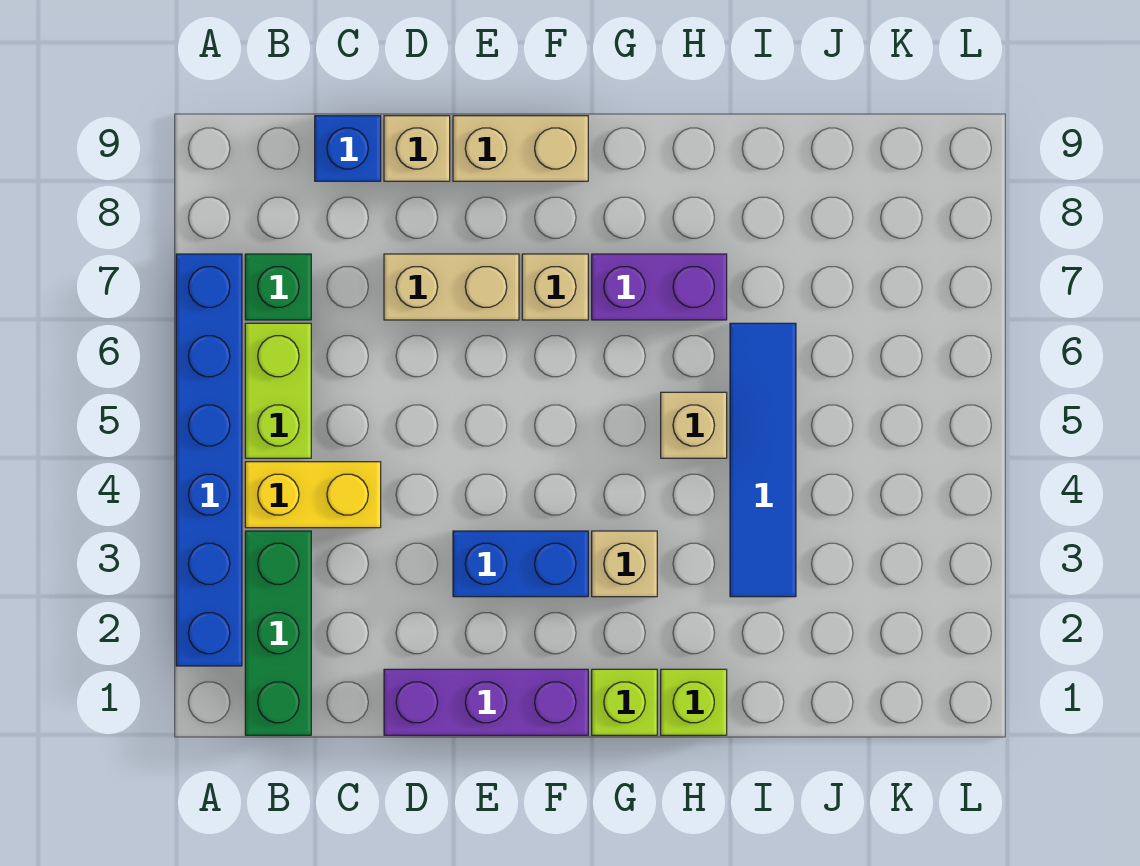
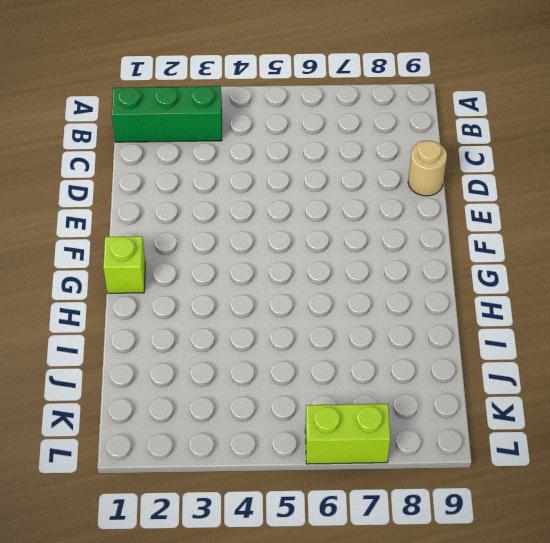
tan round brick D9 level 1 -> tan brick D9 level 1
lime brick L6:L7 level 1 -> lime brick B5:B6 level 1
none -> blue brick A2:A7 level 1
none -> yellow brick B4:C4 level 1
none -> green brick B7 level 1

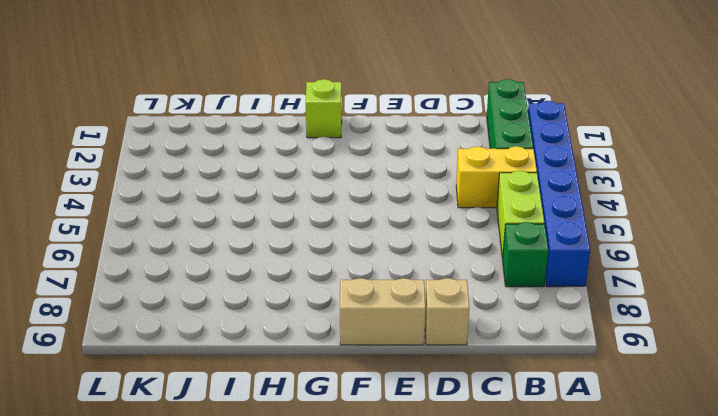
none -> blue brick C9 level 1
none -> purple brick D1:F1 level 1
none -> tan brick D7:E7 level 1

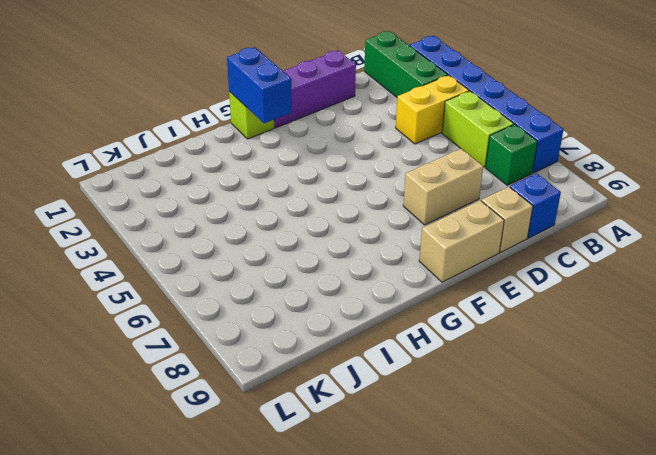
blue brick G1:G2 level 2 -> blue brick E3:F3 level 1
none -> tan brick F7 level 1
none -> tan brick G3 level 1
none -> purple brick G7:H7 level 1

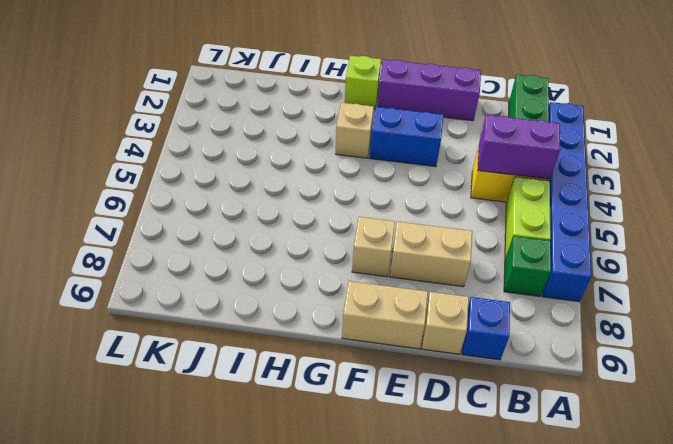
purple brick B4:C4 level 2 -> purple brick G7:H7 level 1
none -> lime brick H1 level 1
none -> tan brick H5 level 1
none -> blue tile I3:I6 level 1

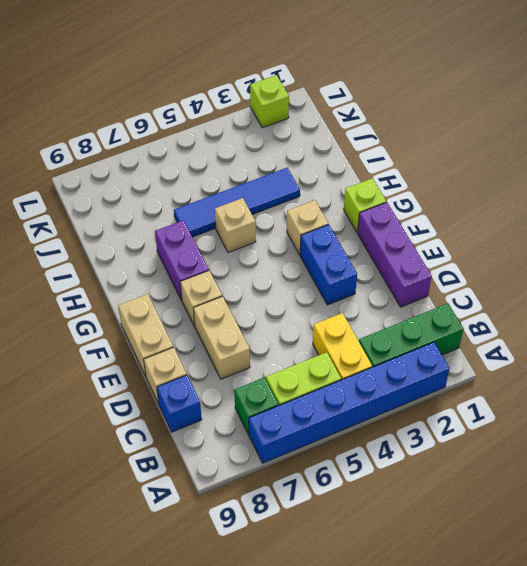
lime brick L2 level 1 -> lime brick H1 level 1

